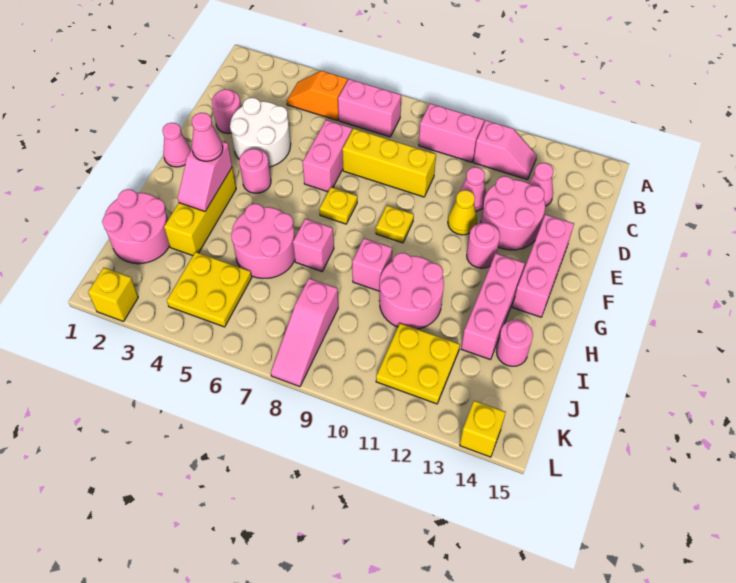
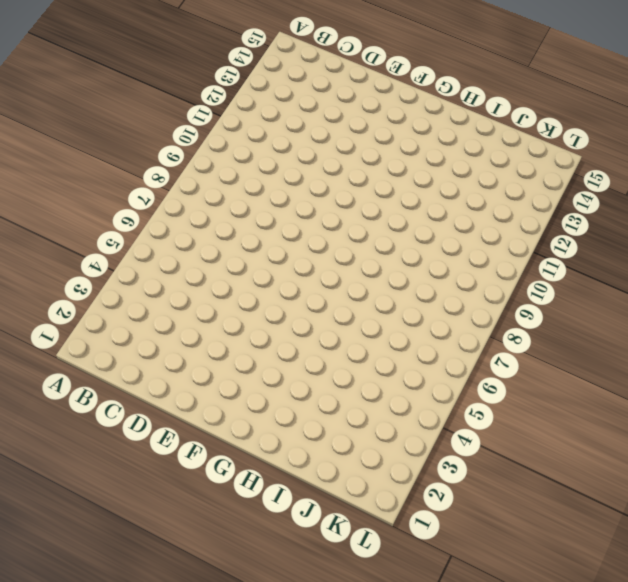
none -> orange slope B4:B5 level 1 top 5
none -> pink brick B6:B7 level 1
none -> pink brick B9:B10 level 1
none -> pink slope B11:B12 level 1 top 11

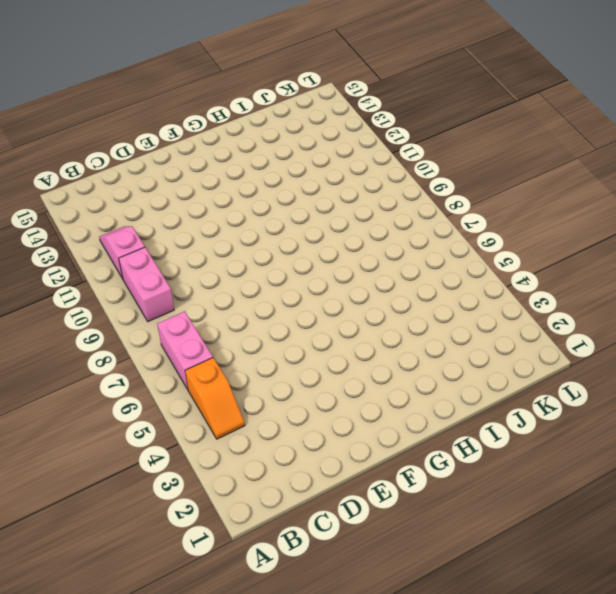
none -> pink cone C13 level 1
none -> pink round brick D2 level 1
none -> white round brick D3:E4 level 1
none -> pink brick D6:E6 level 1

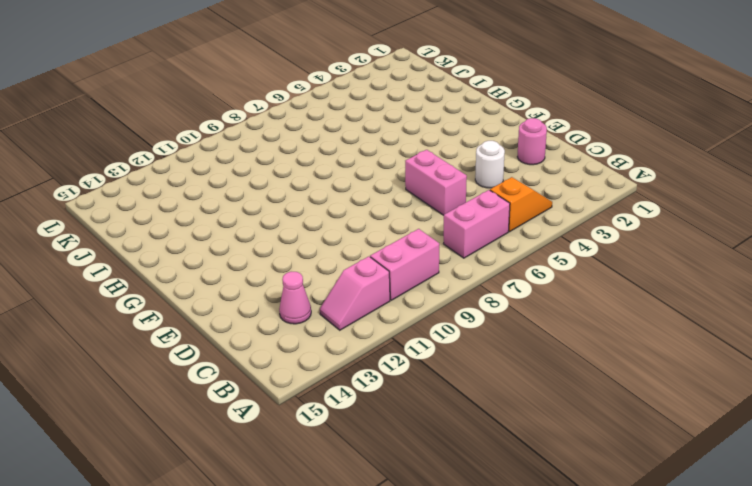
white round brick D4 level 1 -> white round brick D3:E4 level 1
none -> yellow brick D7:D9 level 1
none -> pink cone D11 level 1
none -> pink round brick D12:E13 level 1
none -> yellow cone E11 level 1

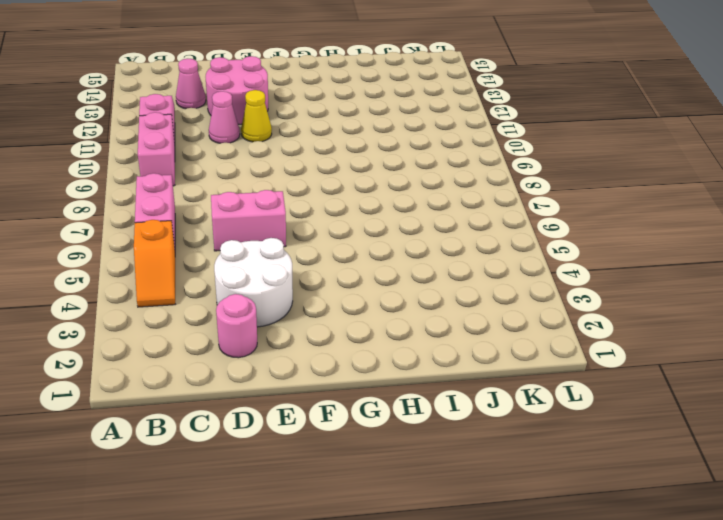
none -> yellow brick D7:D9 level 1
none -> pink brick E14:G14 level 1
none -> pink cone F1 level 1
none -> pink round brick F4 level 1

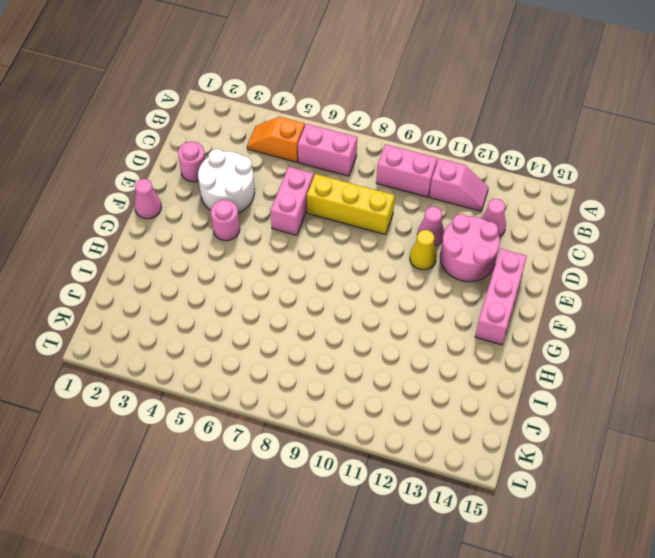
none -> yellow plate F7 level 1
none -> yellow plate F9 level 1
none -> pink round brick F12 level 1
none -> yellow brick G3:I3 level 1

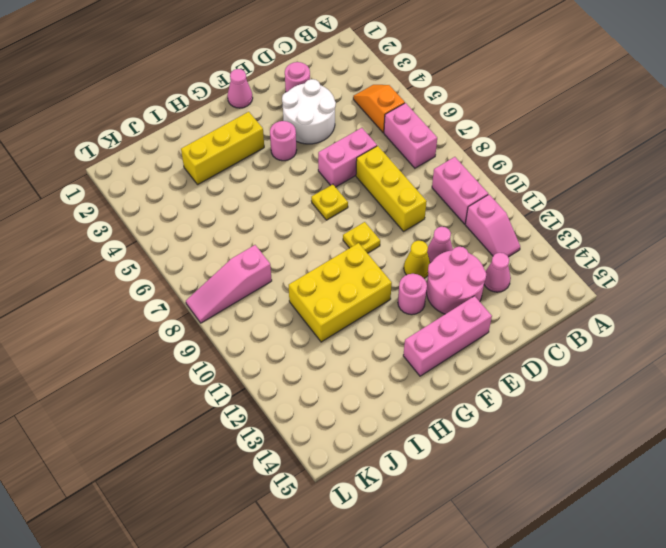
yellow brick G10:I11 level 1 -> pink round brick H10:I11 level 1
none -> pink brick G13:I13 level 1
none -> pink round brick H5:I6 level 1
none -> pink brick H7 level 1
none -> pink brick H9 level 1

